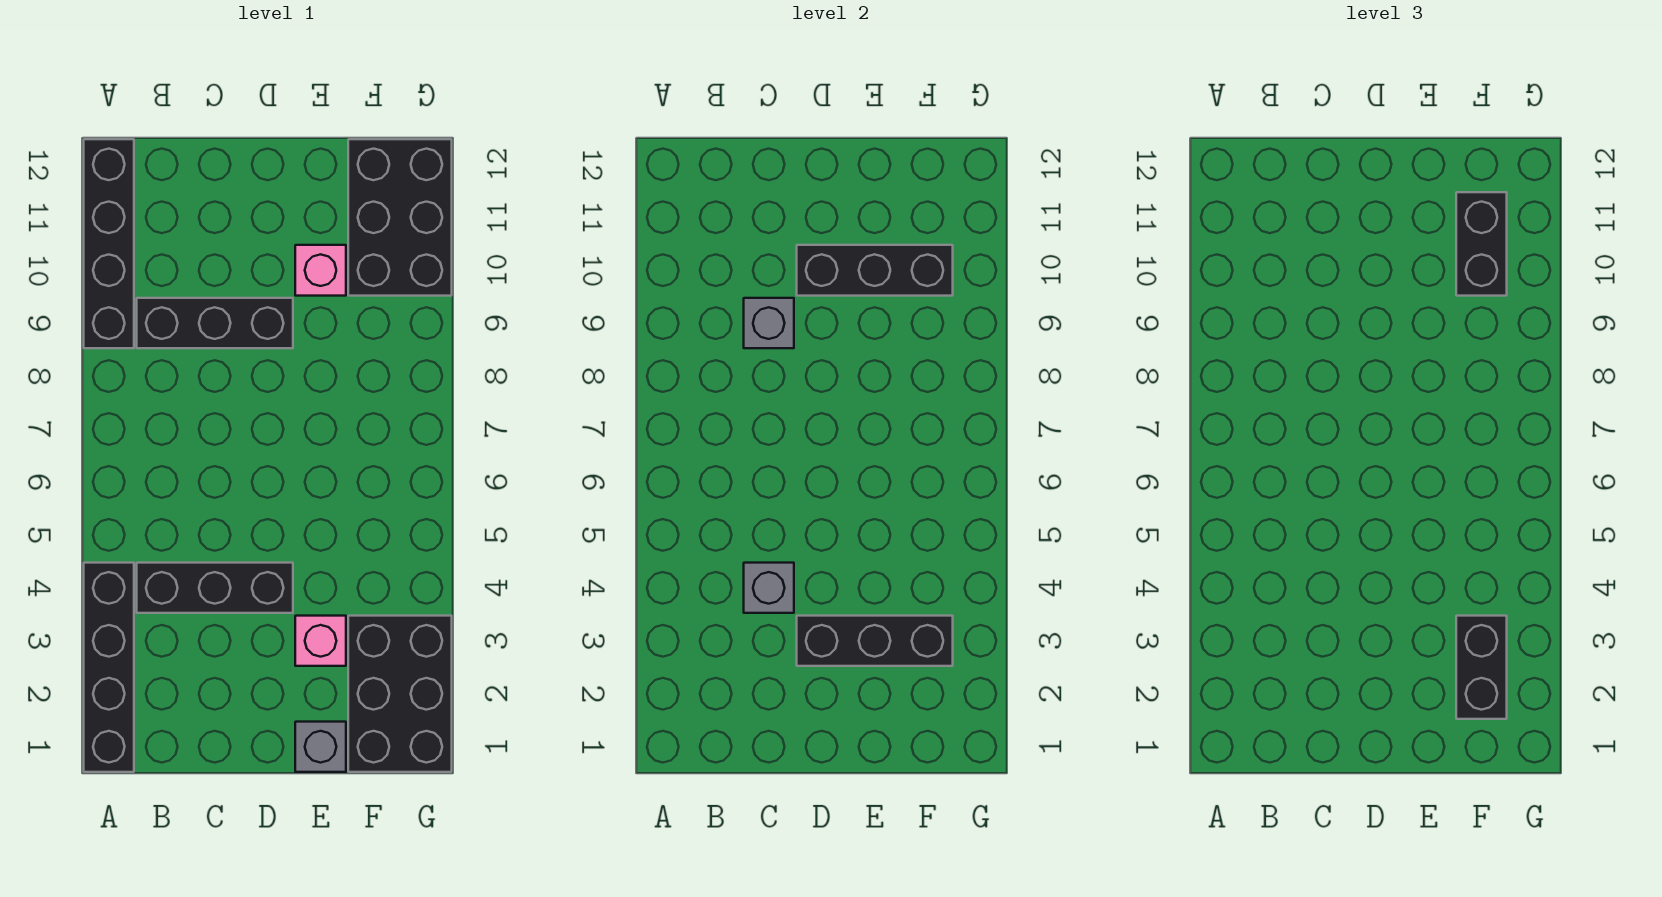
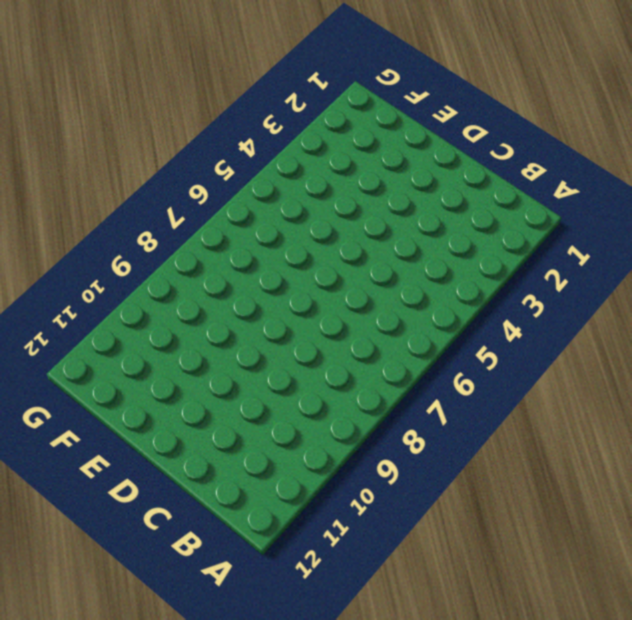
none -> black brick A1:A4 level 1
none -> black brick A9:A12 level 1
none -> black brick B4:D4 level 1

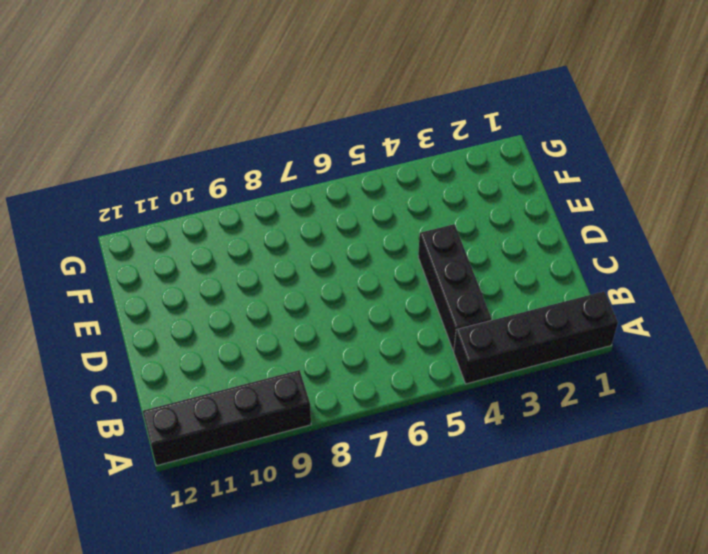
none -> black brick B9:D9 level 1
none -> grey brick E1 level 1
none -> pink brick E3 level 1

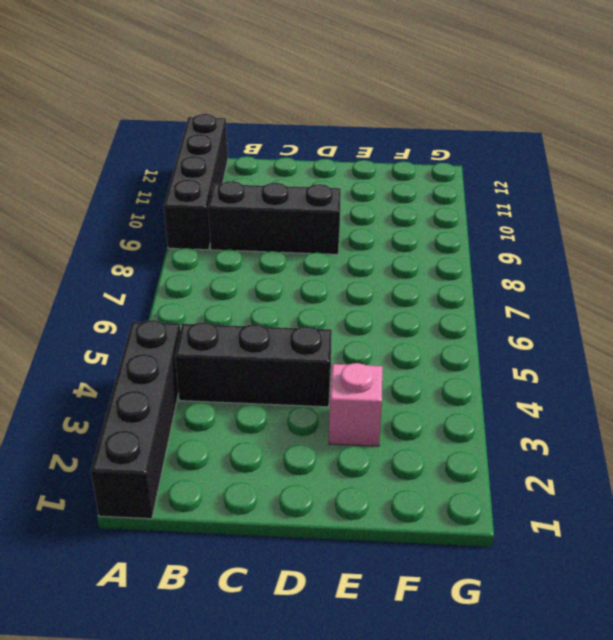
none -> grey brick E1 level 1
none -> pink brick E10 level 1
none -> black brick F1:G3 level 1

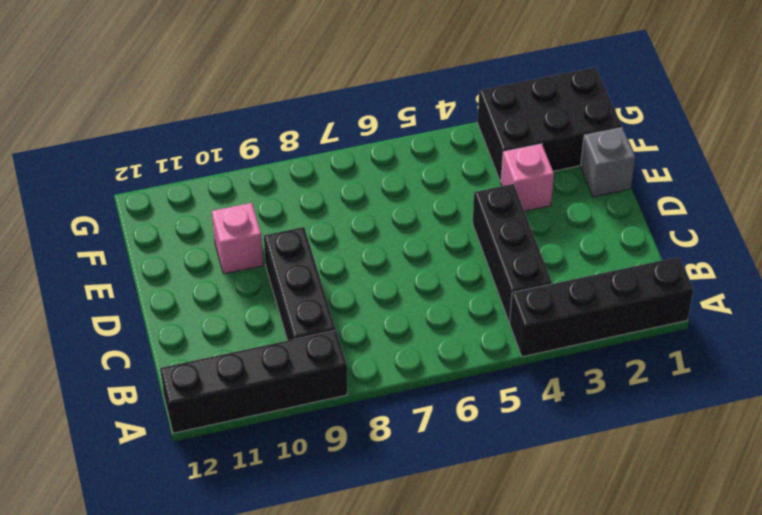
none -> black brick F10:G12 level 1
none -> grey brick C4 level 2
none -> grey brick C9 level 2

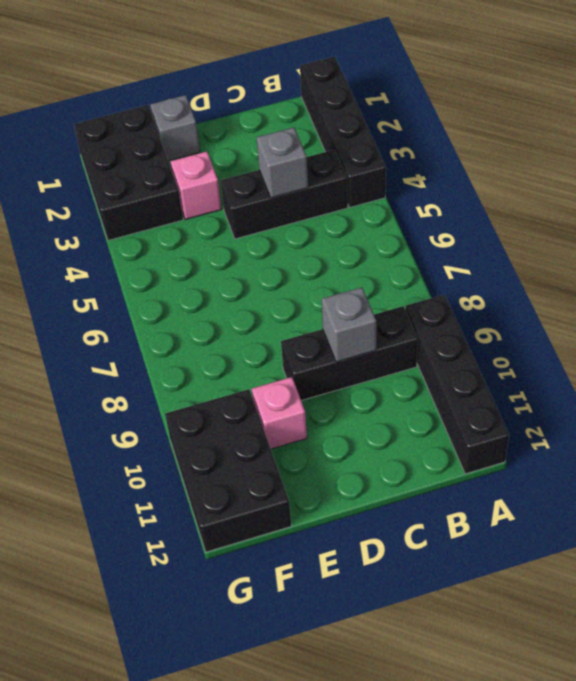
none -> black brick D3:F3 level 2
none -> black brick D10:F10 level 2
none -> black brick F2:F3 level 3

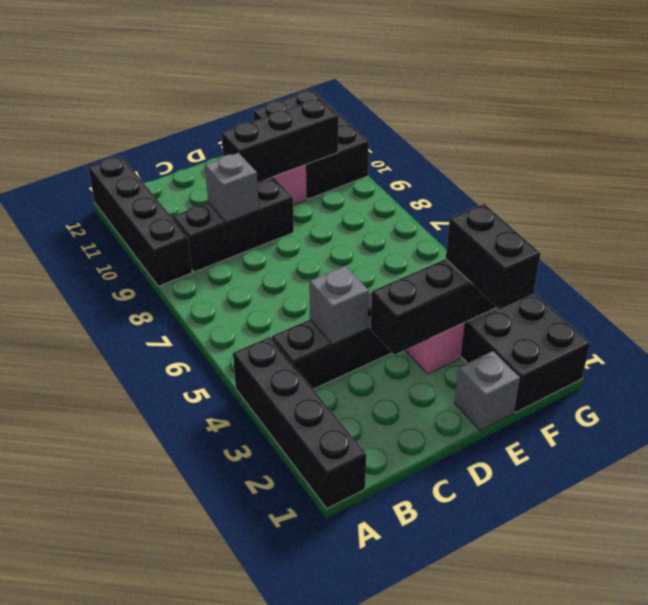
none -> black brick F10:F11 level 3

